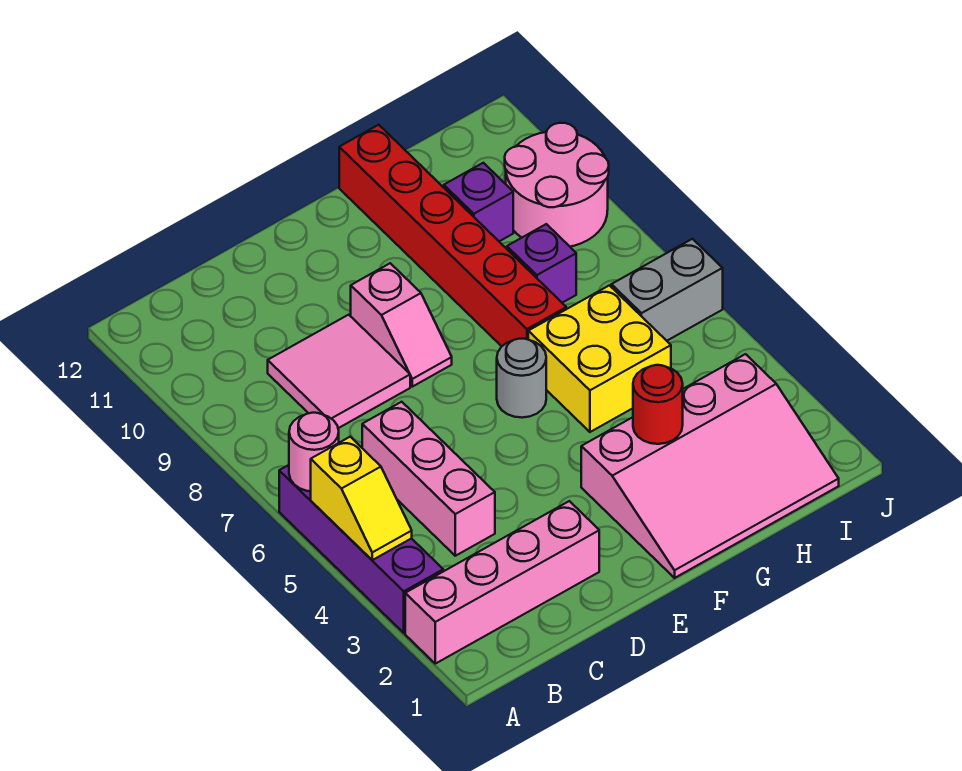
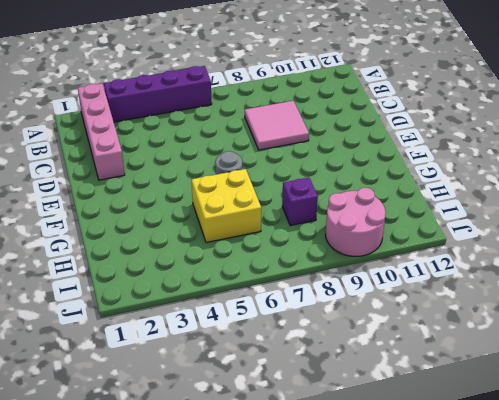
none -> pink brick C4:C6 level 1
none -> pink slope E8:E9 level 1 top 9
none -> pink slope F1:I3 level 1 top 3

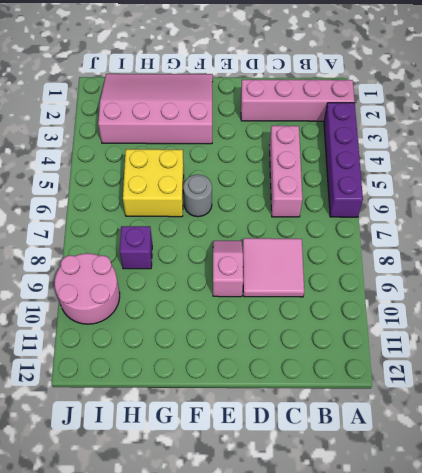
none -> red brick G7:G12 level 1
none -> purple brick H10 level 1
none -> grey brick I6:J6 level 1

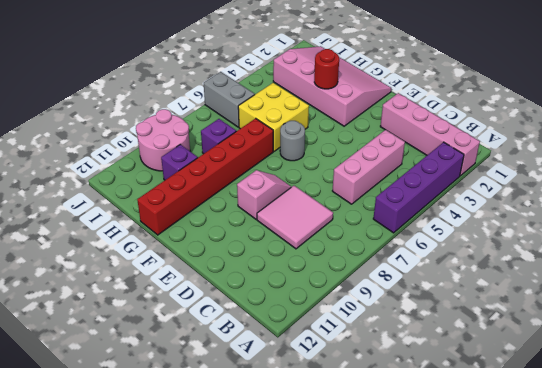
none -> yellow slope A4:A5 level 2 top 5
none -> pink round brick A6 level 2

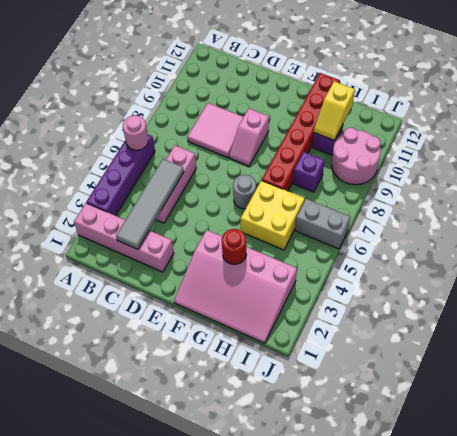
grey tile C2:C5 level 2 -> none
yellow slope H10:H11 level 2 top 11 -> yellow slope A4:A5 level 2 top 5

